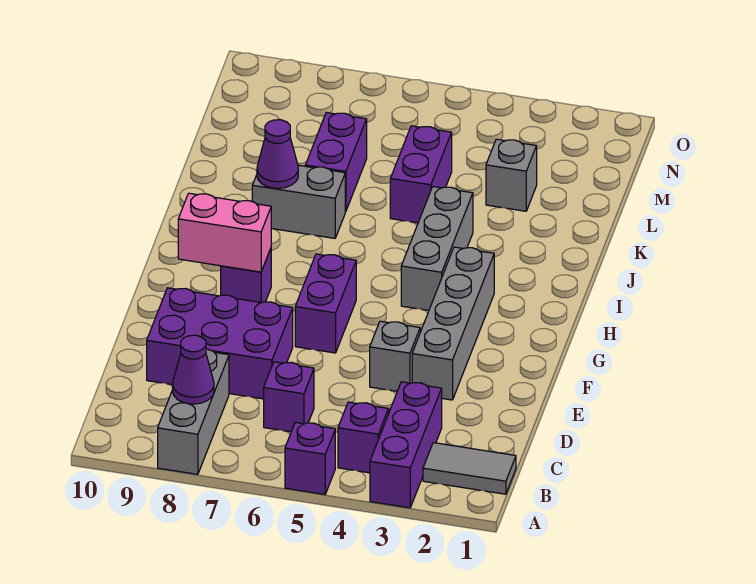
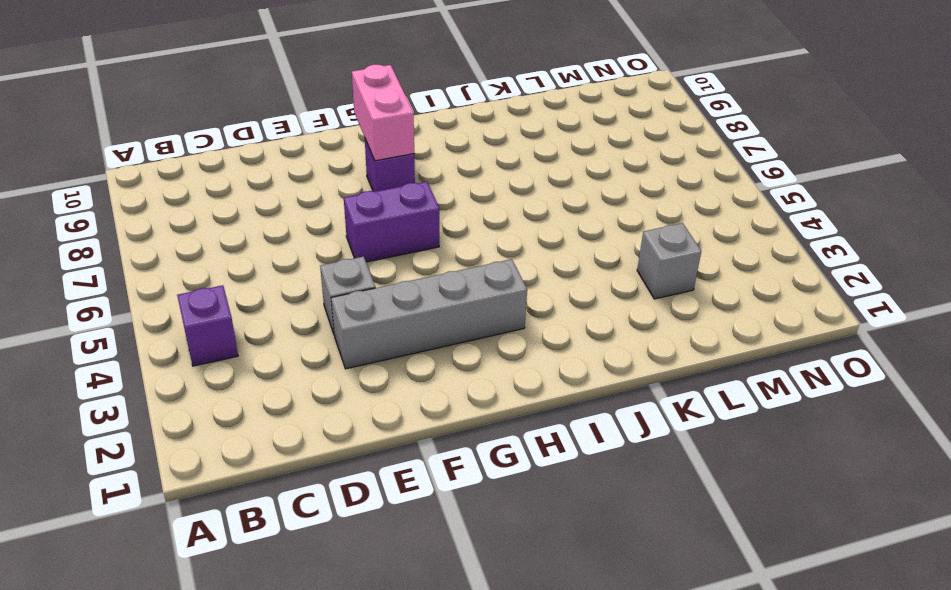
none -> purple brick A3:C3 level 1
none -> purple brick A5 level 1
none -> grey brick A8:C8 level 1

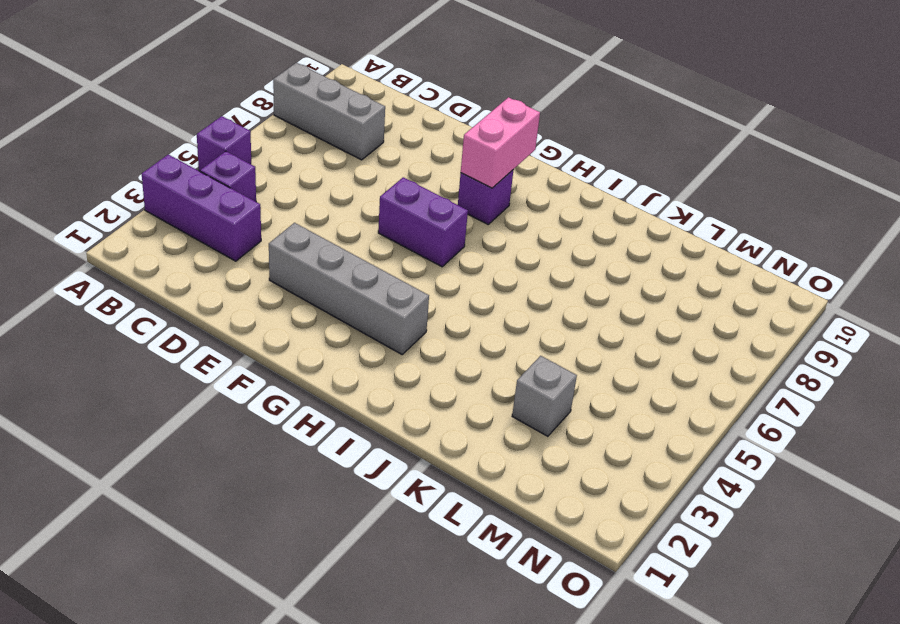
none -> grey tile B1:B2 level 1
none -> purple brick C6 level 1
none -> purple brick D7:E9 level 1

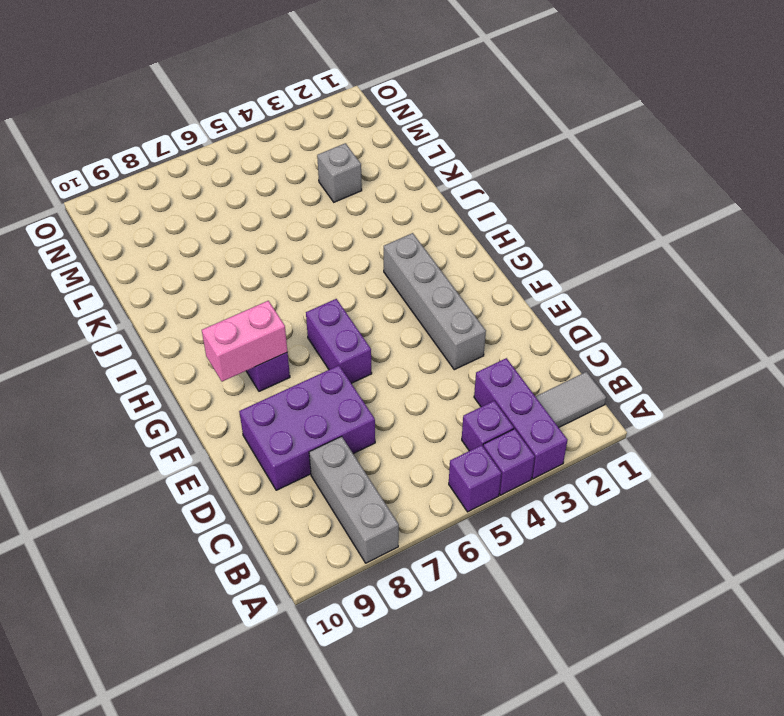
purple brick A4 level 1 -> purple brick C6 level 1
none -> grey brick E4 level 1
none -> grey brick H4:J4 level 1
none -> grey brick J7:J8 level 1

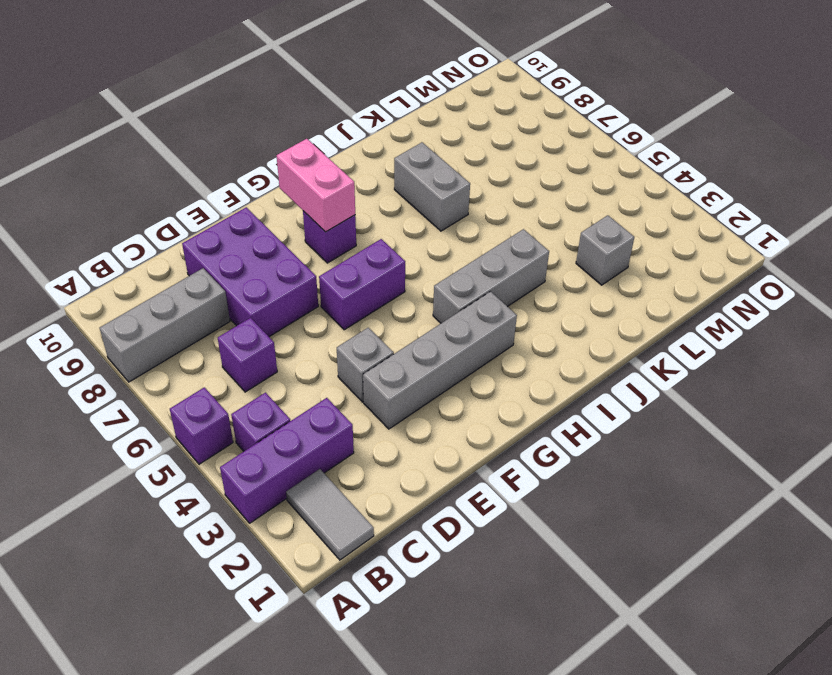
none -> purple brick K5:L5 level 1
none -> purple brick K7:L7 level 1
none -> purple cone B8 level 2

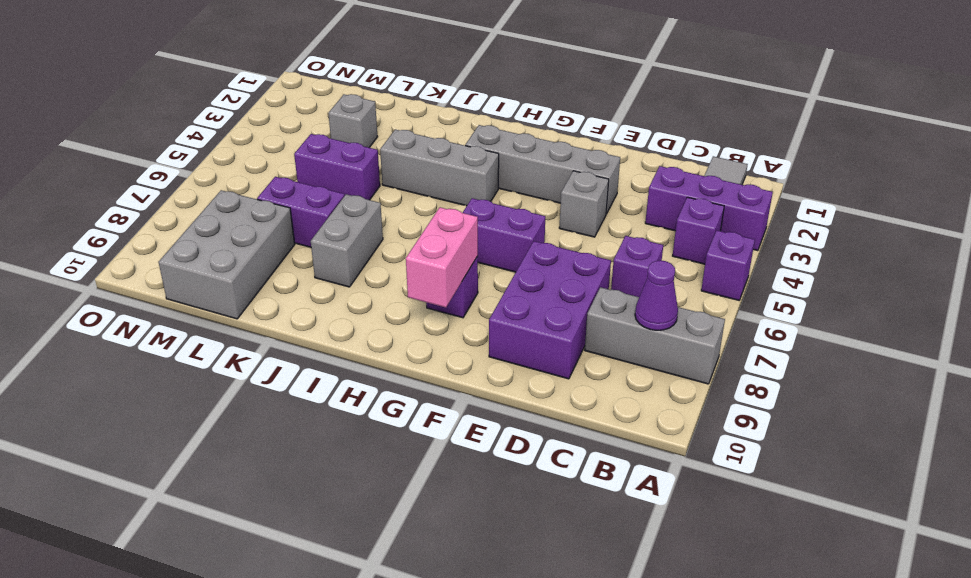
grey brick L8:M10 level 1 -> none
none -> purple cone J8 level 2

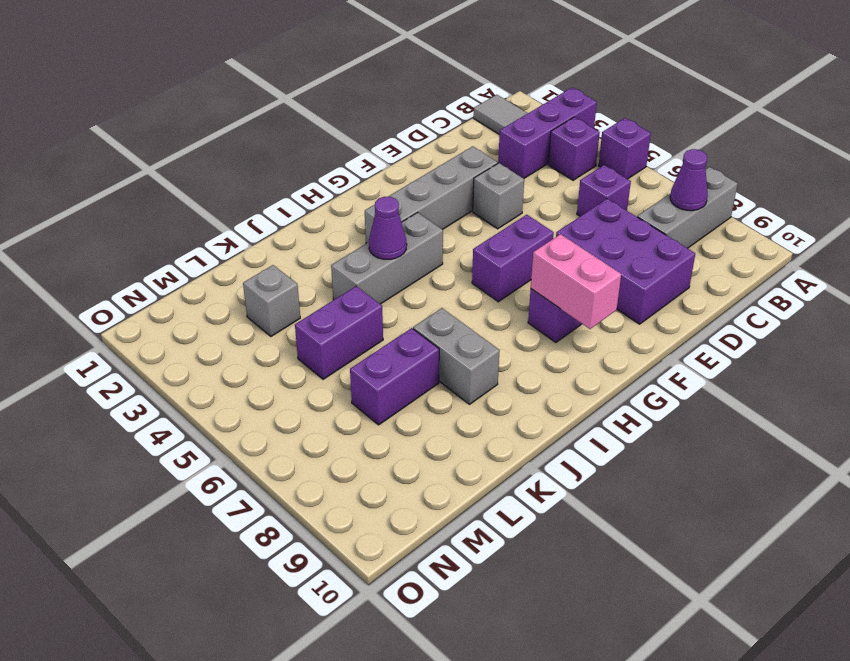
purple cone I4 level 2 -> purple cone J8 level 2

